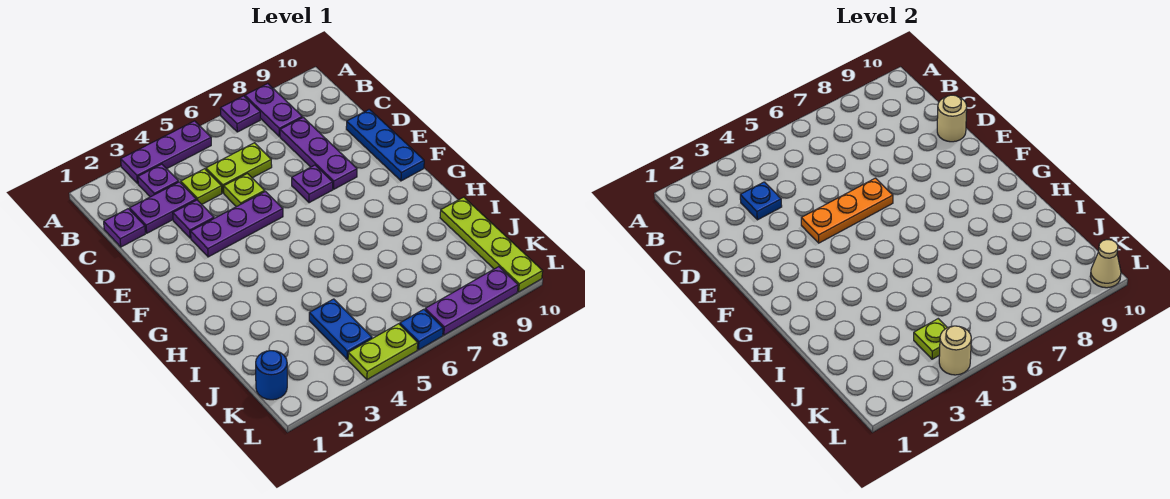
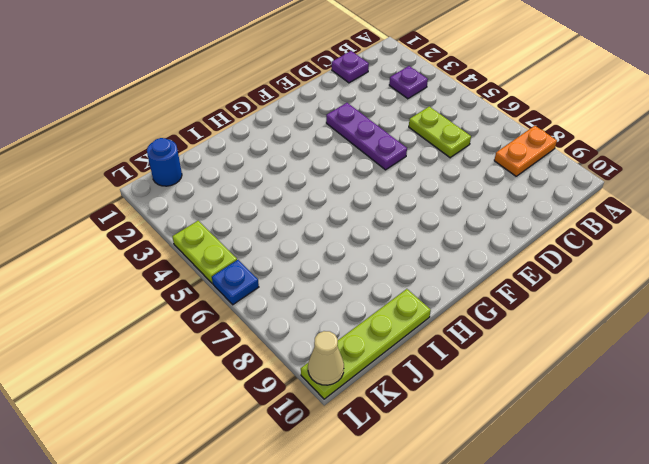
orange plate A8:B8 level 1 -> purple plate A8:B8 level 1
none -> purple plate A3:A5 level 1
none -> purple plate A7 level 1
none -> purple plate C2:C3 level 1

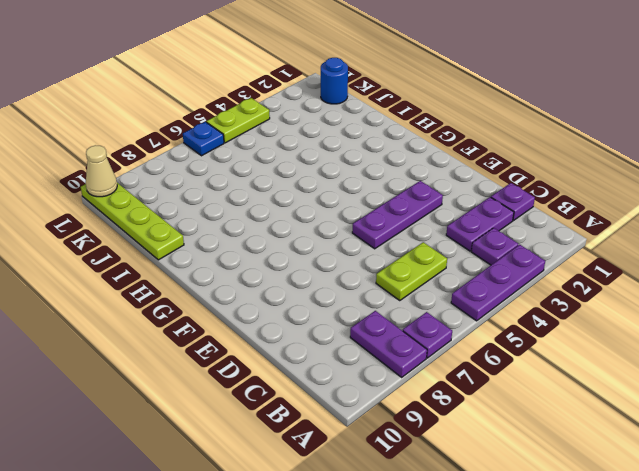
none -> lime plate C4 level 1
none -> purple plate C8:E8 level 1
none -> purple plate D3 level 1

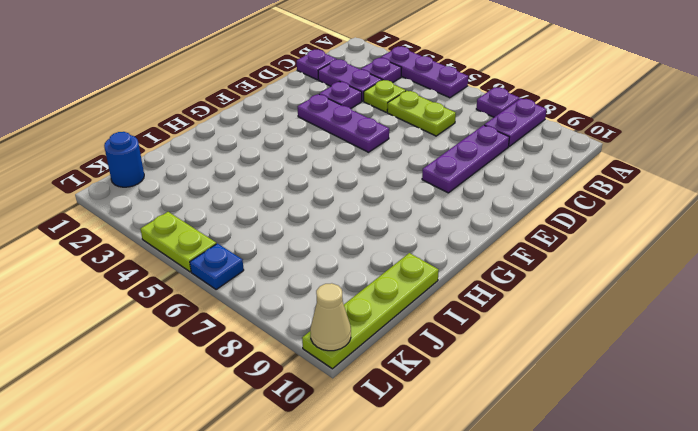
none -> lime plate D5 level 1
none -> blue plate D10:F10 level 1
none -> purple plate E7 level 1

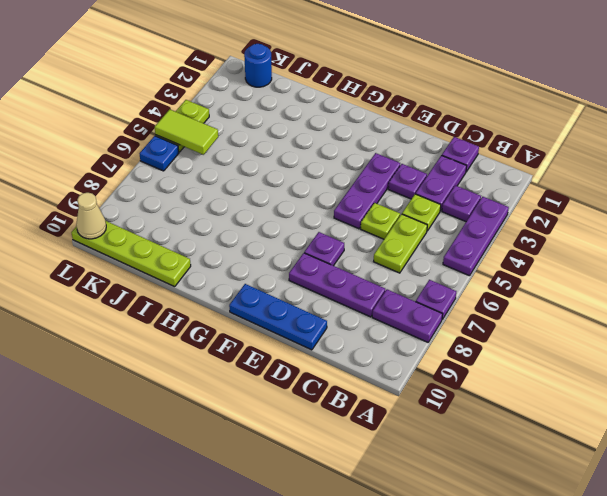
lime tile K5:L5 level 2 -> none
none -> blue plate J4:K4 level 1
none -> purple plate L7:L9 level 1
none -> blue plate C3 level 2

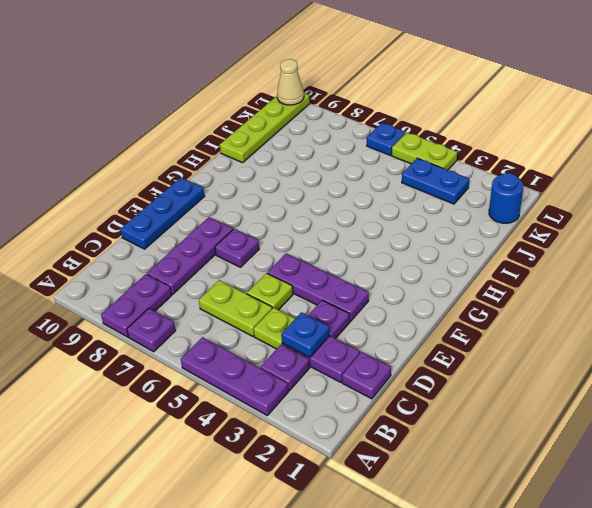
blue plate K3:K4 level 1 -> blue plate J4:K4 level 1
none -> purple plate L7:L9 level 1
none -> tan round brick D10 level 2
none -> orange plate E4:E6 level 2

